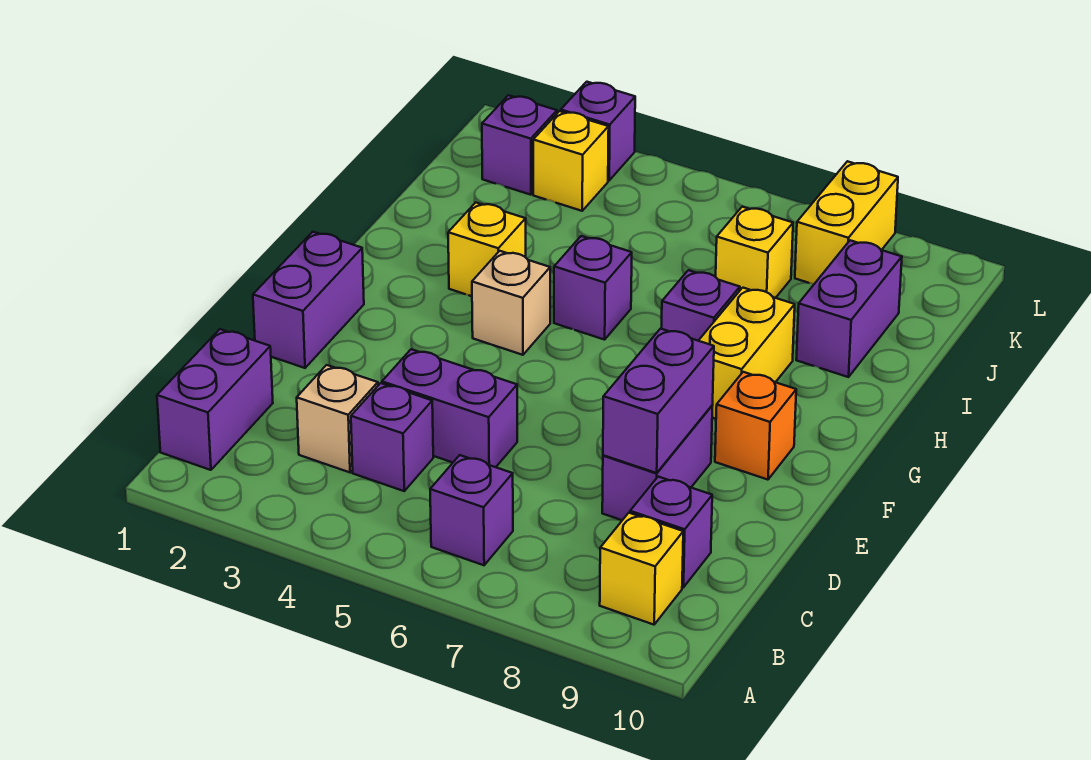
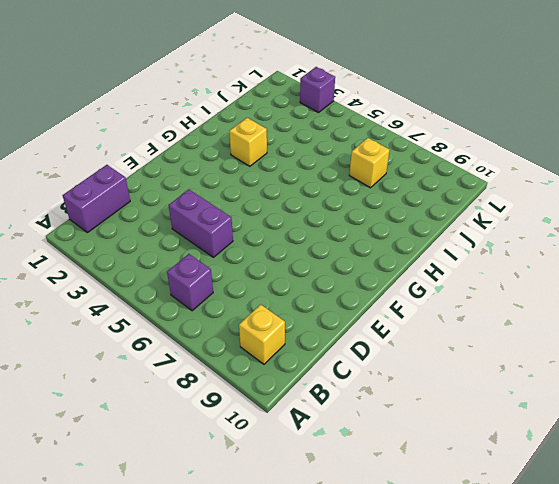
none -> tan brick C3 level 1
none -> purple brick C4 level 1
none -> purple brick C9 level 1

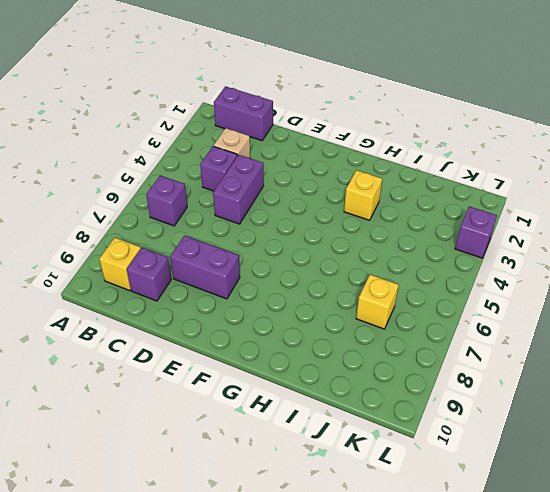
none -> purple brick E1:F1 level 1
none -> orange brick F9 level 1
none -> tan brick G4 level 1

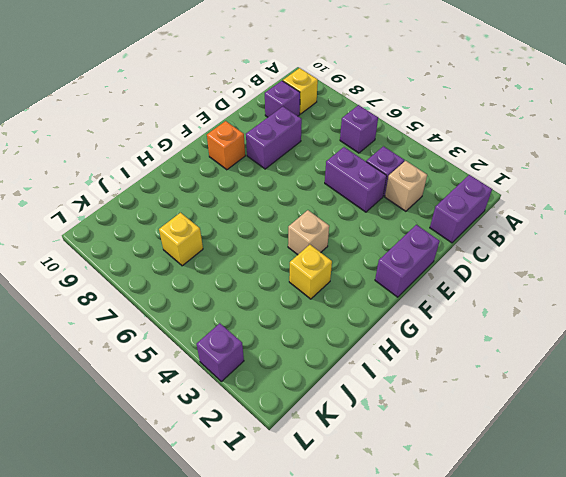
none -> yellow brick G8:H8 level 1
none -> purple brick H5 level 1
none -> purple brick H7 level 1

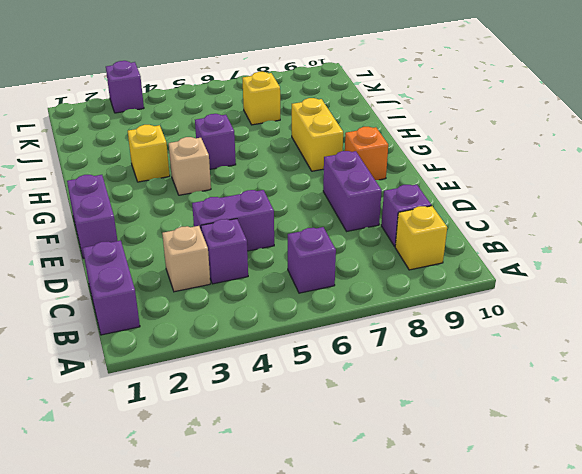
none -> purple brick H7 level 1
none -> purple brick I9:J9 level 1
none -> purple brick K2 level 1

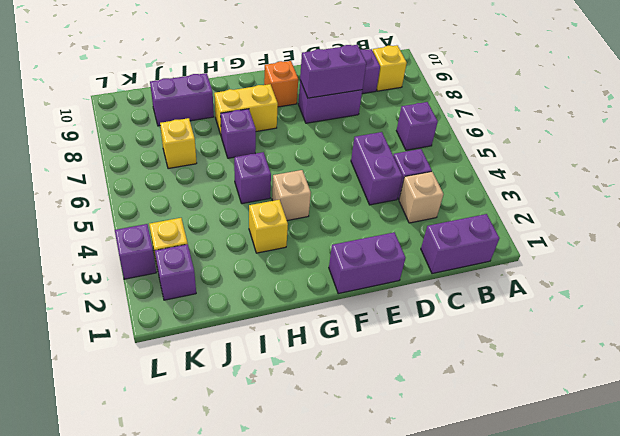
none -> yellow brick K8:L8 level 1

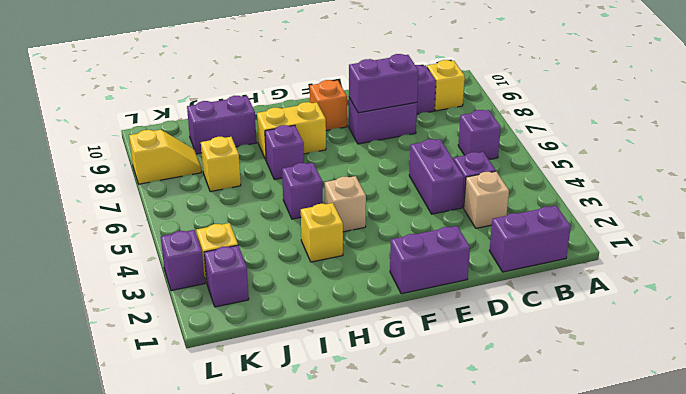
yellow slope K8:L8 level 1 top L -> yellow brick K8:L8 level 1

